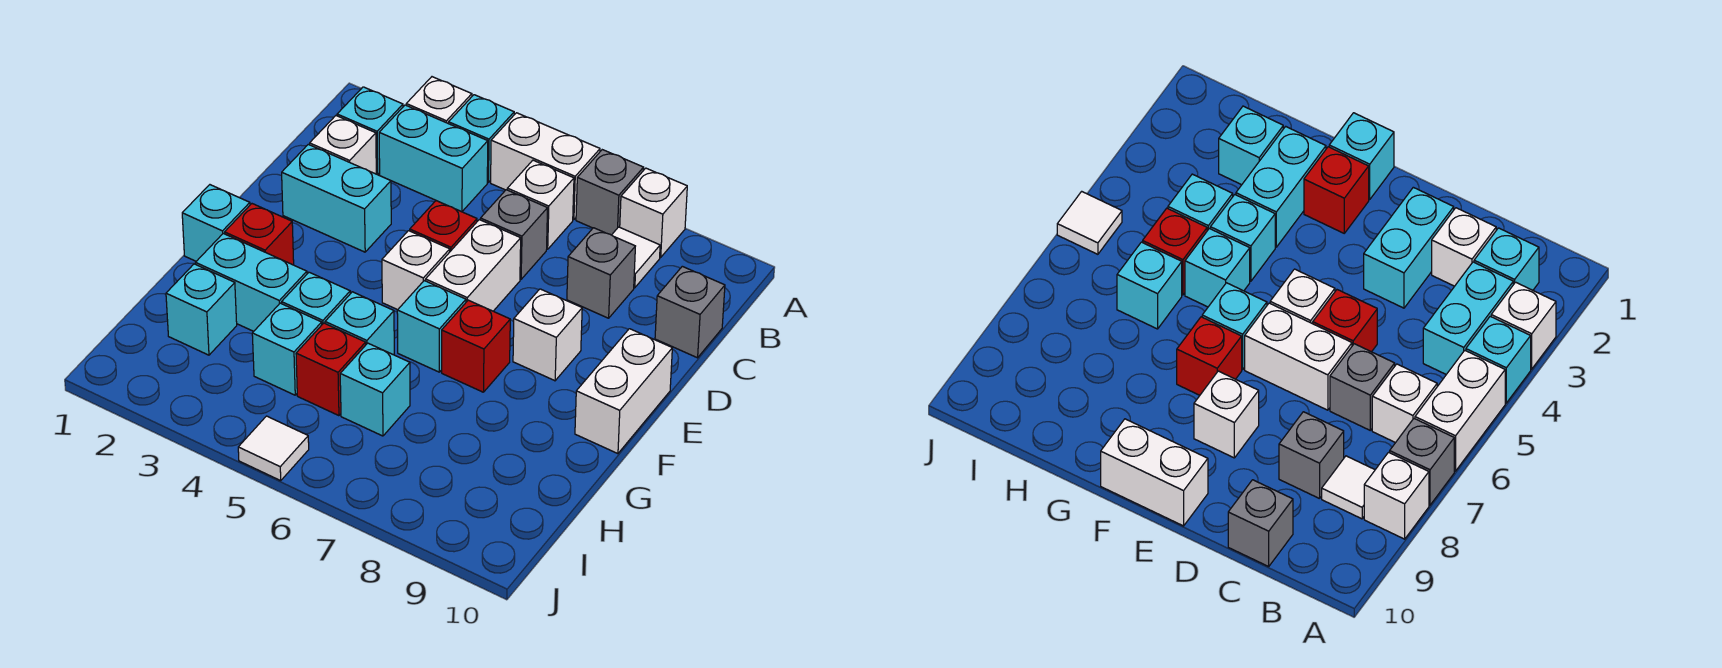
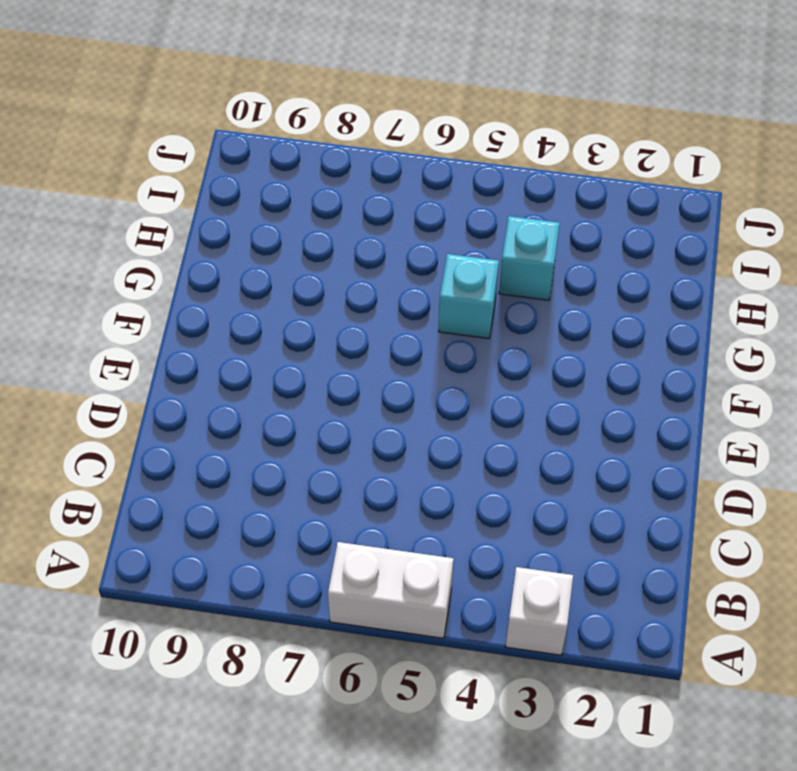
none -> cyan brick A4 level 1
none -> grey brick A7 level 1
none -> white brick A8 level 1
none -> cyan brick B2 level 1

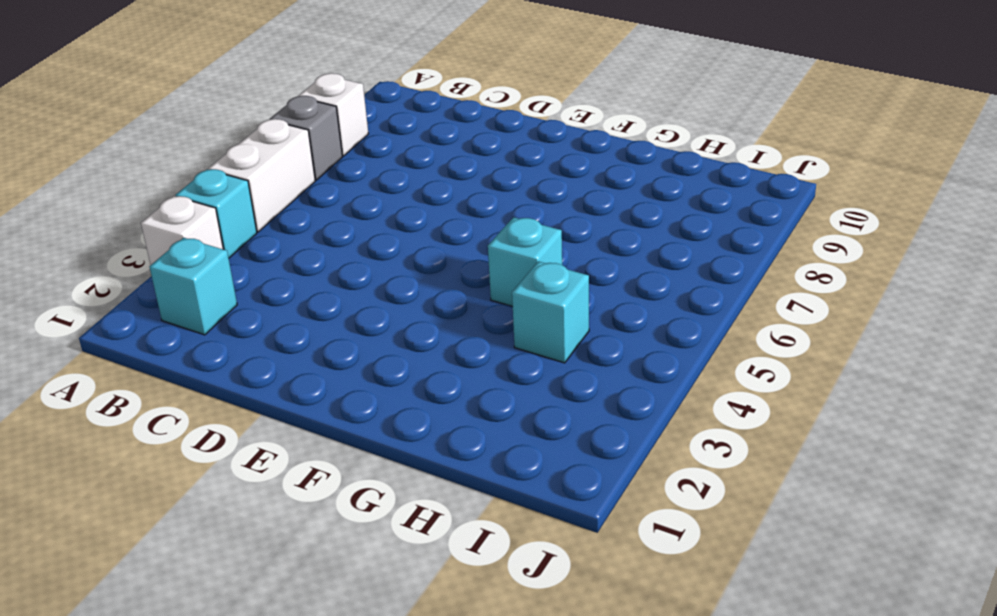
none -> cyan brick B3:B4 level 1
none -> white brick B6 level 1
none -> white tile B8 level 1
none -> white brick C2 level 1

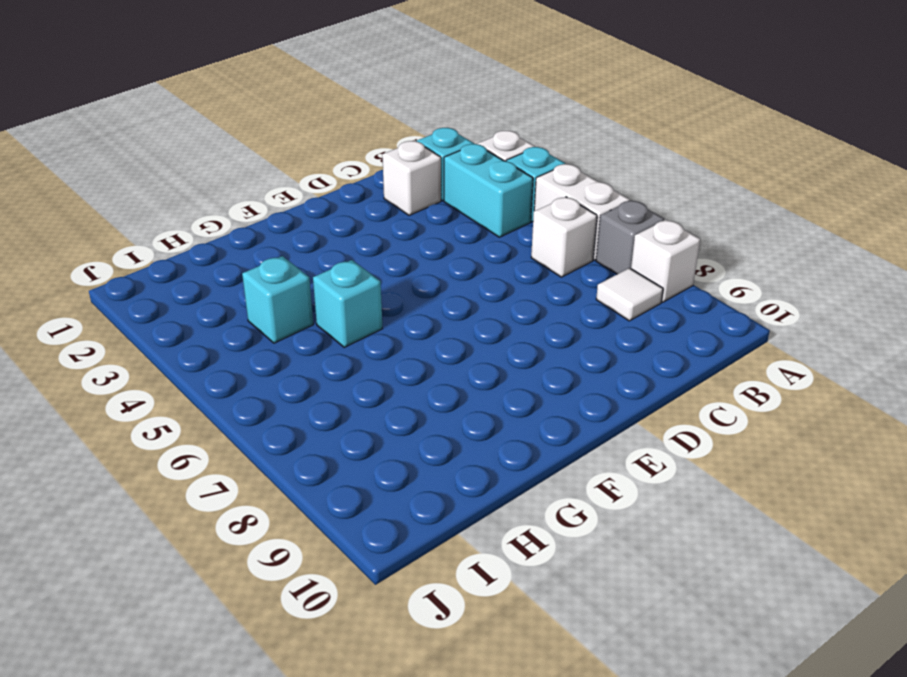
none -> grey brick C6 level 1
none -> grey brick C8 level 1
none -> grey brick C10 level 1
none -> cyan brick D2:D3 level 1

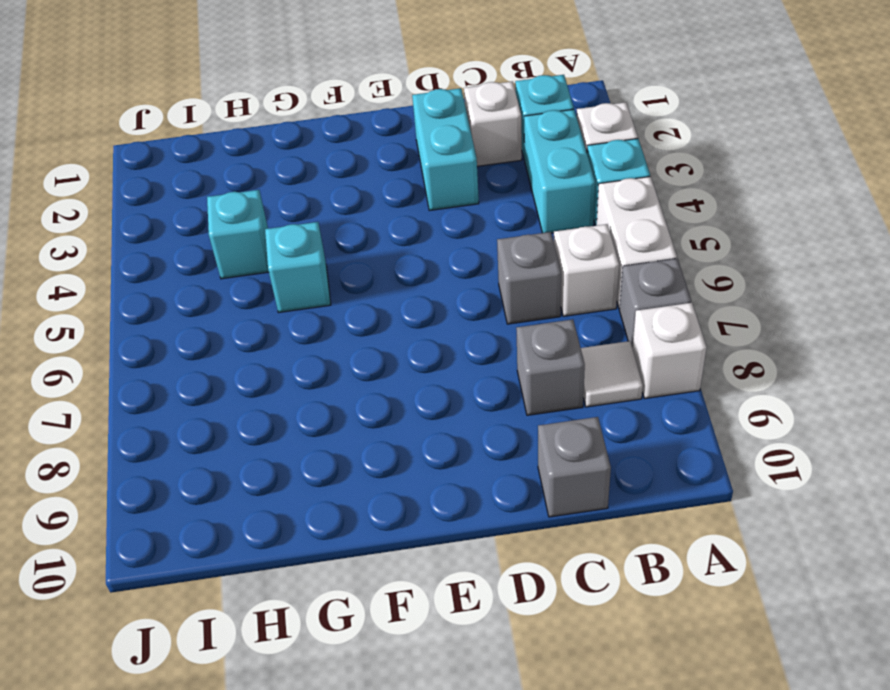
none -> red brick D5 level 1
none -> white brick D6:E6 level 1
none -> white brick E5 level 1
none -> white brick E8 level 1

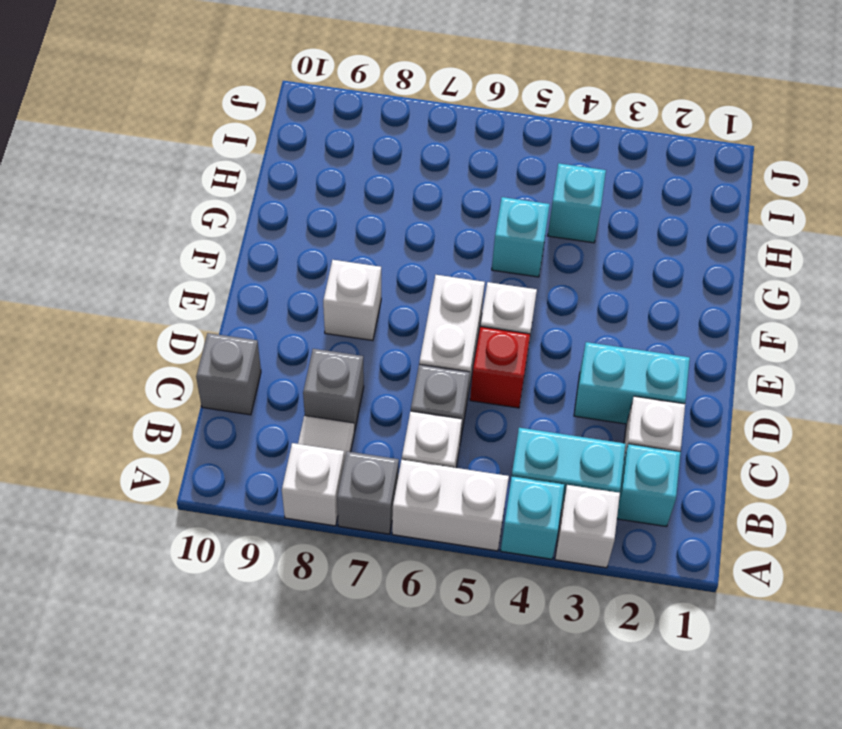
none -> white brick E10:F10 level 1
none -> cyan brick F1 level 1
none -> red brick F2 level 1
none -> cyan brick F6 level 1

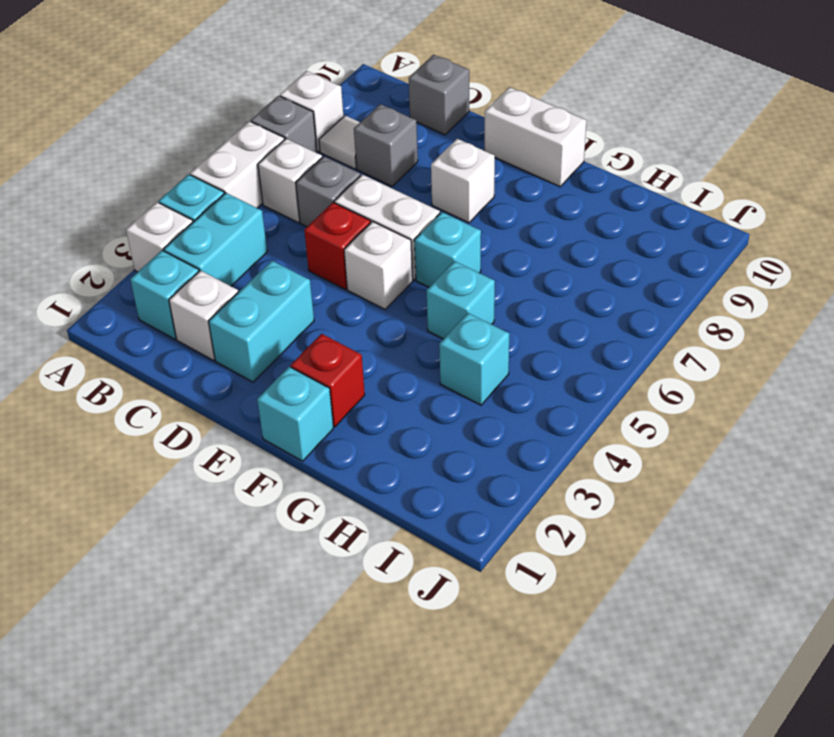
none -> red brick F7 level 1
none -> cyan brick G2:G3 level 1
none -> cyan brick G4 level 1
none -> cyan brick H2 level 1

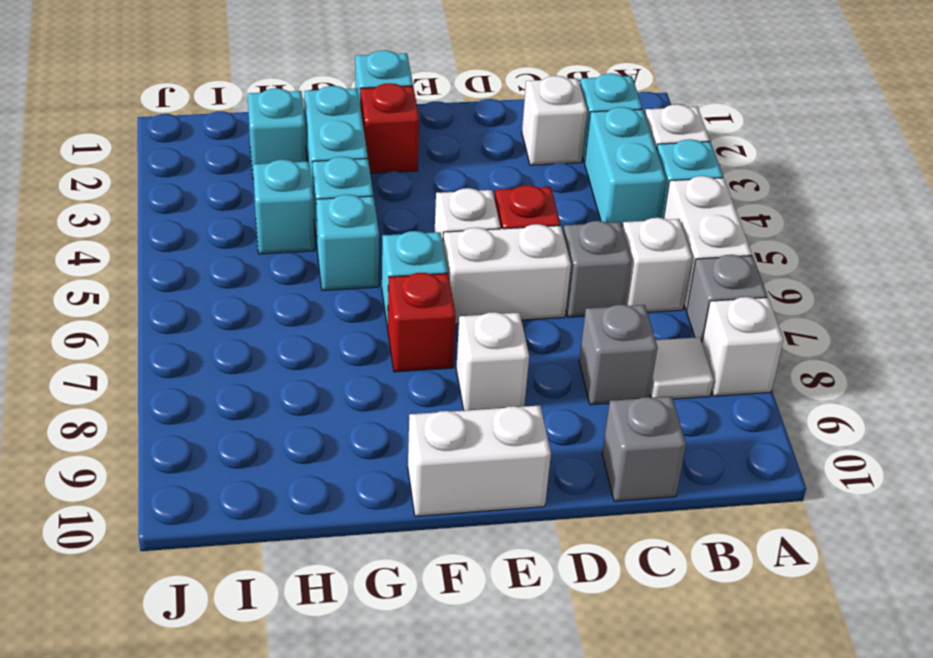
none -> cyan brick D2:D3 level 1
none -> red brick H5 level 1
none -> cyan brick H6 level 1
none -> white tile J5 level 1

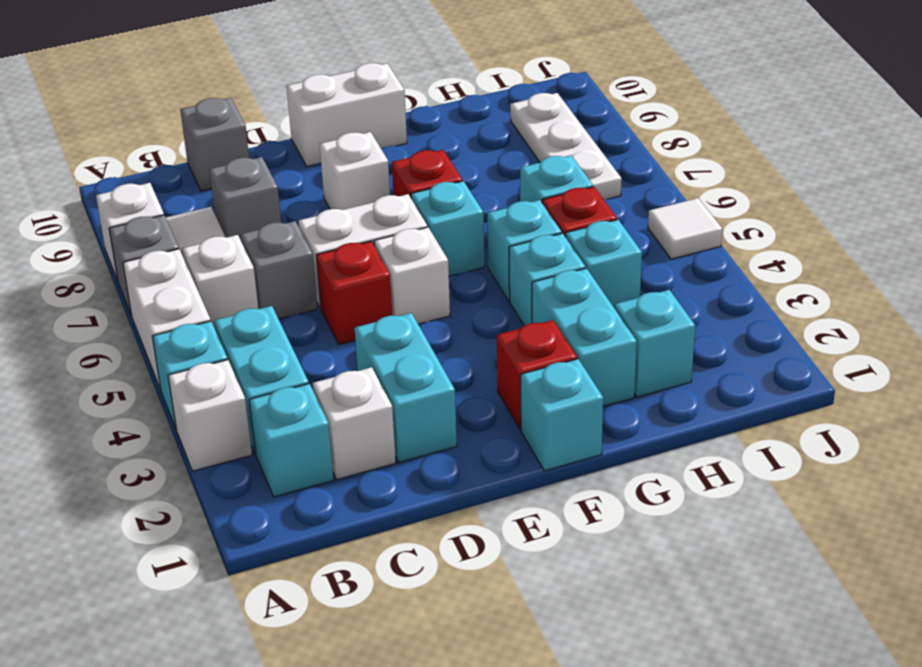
white plate I7:I9 level 1 -> none

